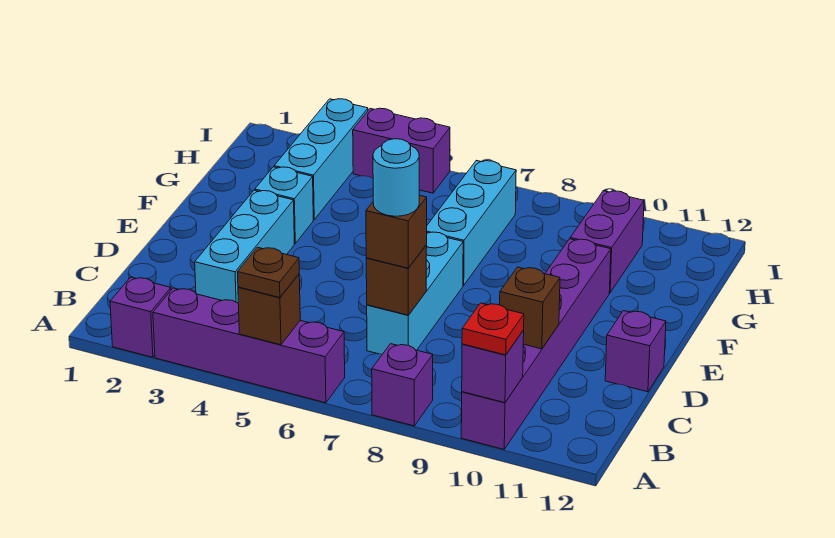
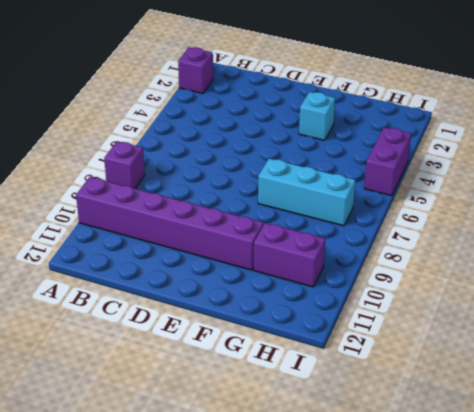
none -> purple brick A3:A6 level 1
none -> cyan brick C3:E3 level 1
none -> cyan brick C7:E7 level 1

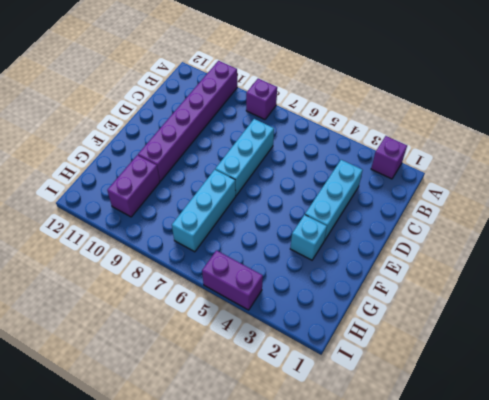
none -> purple brick A3:A6 level 1
none -> purple brick D12 level 1
none -> cyan brick G3:I3 level 1

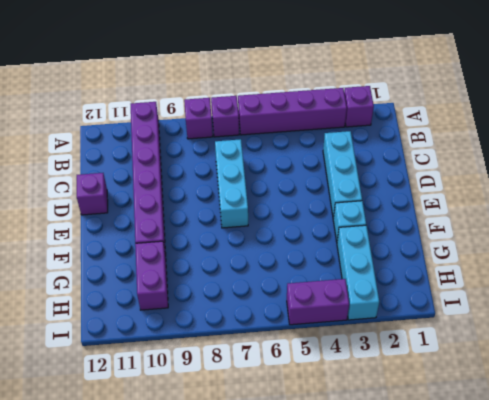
purple brick A7 level 1 -> purple brick A10 level 2
none -> cyan brick F7:H7 level 1
none -> brown brick A5 level 2
none -> brown brick C7 level 2

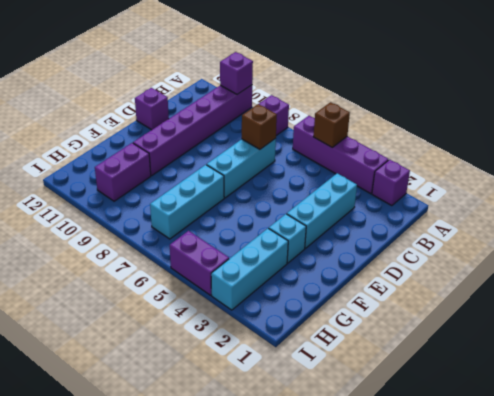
none -> brown brick C10 level 2
none -> brown plate A5 level 3
none -> red plate A10 level 3

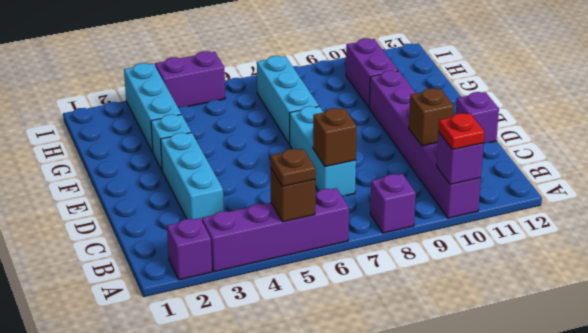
none -> brown brick C7 level 3
none -> cyan round brick C7 level 4

